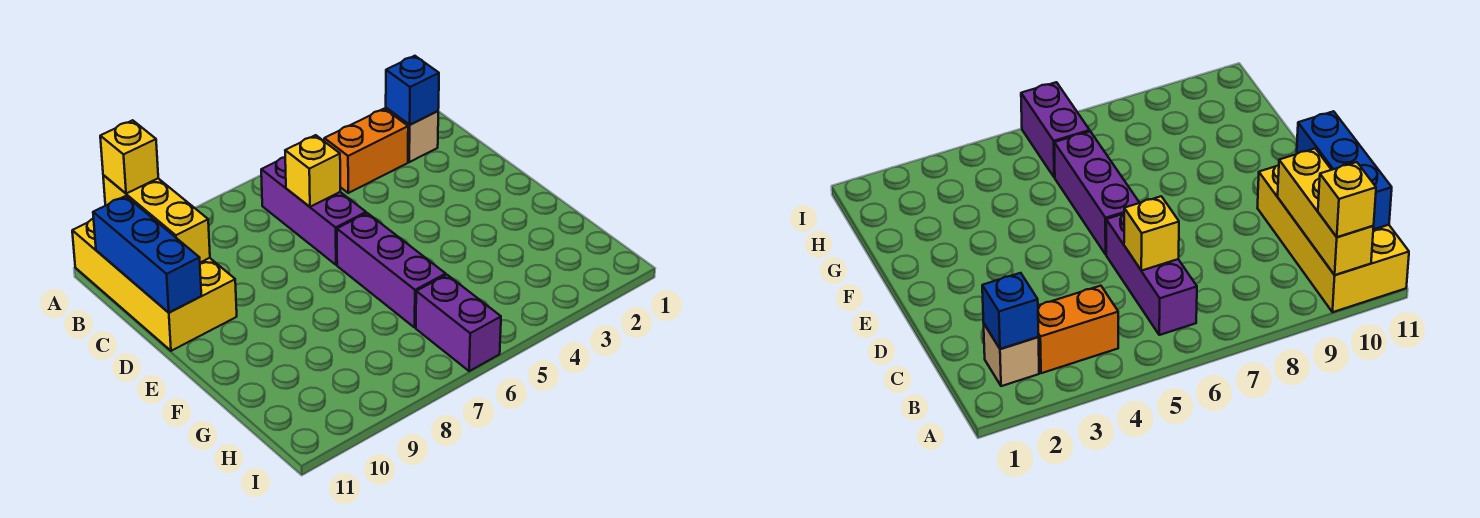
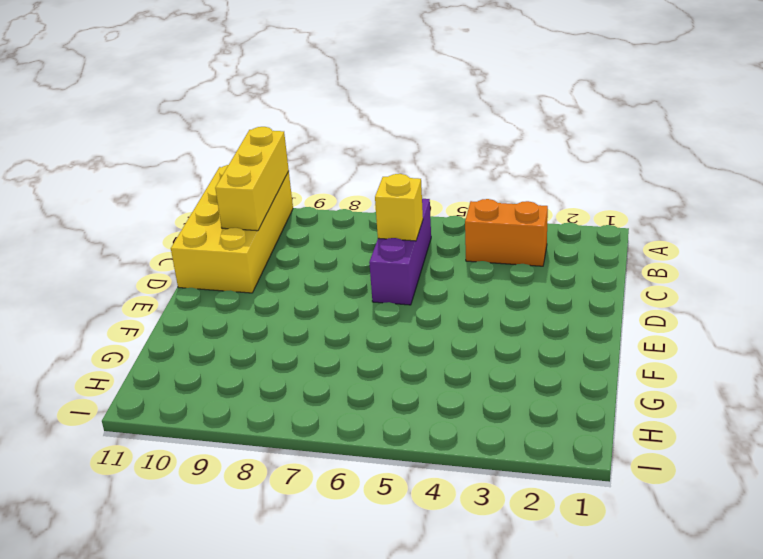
none -> tan brick B2 level 1
none -> purple brick E6:G6 level 1

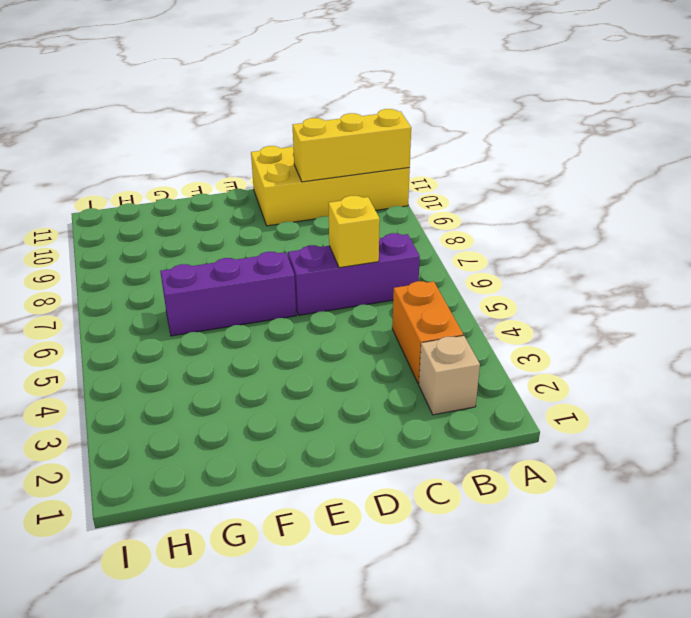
none -> purple brick H6:I6 level 1
none -> blue brick B2 level 2

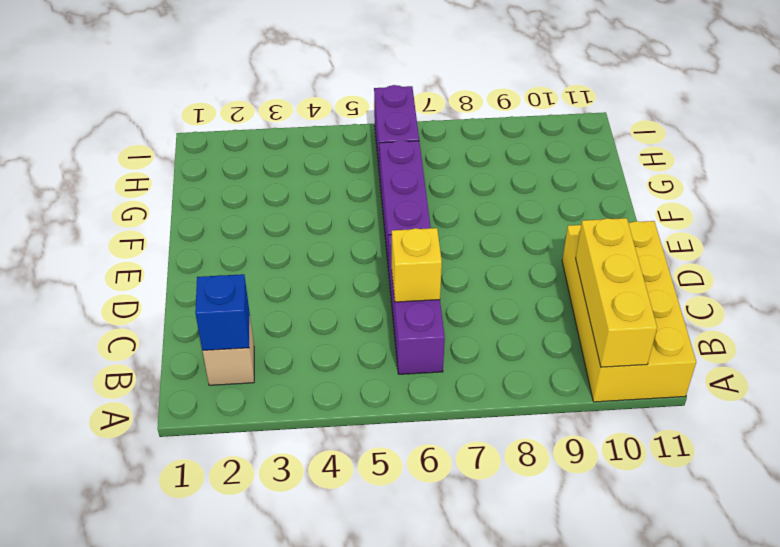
none -> orange brick B3:B4 level 1
none -> blue brick B11:D11 level 2

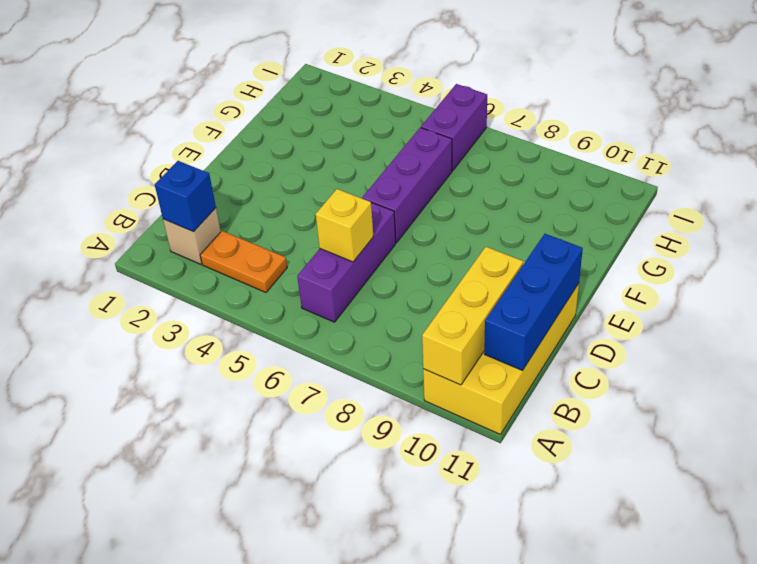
orange plate B3:B4 level 1 -> orange brick B3:B4 level 1
none -> yellow brick A10 level 3

